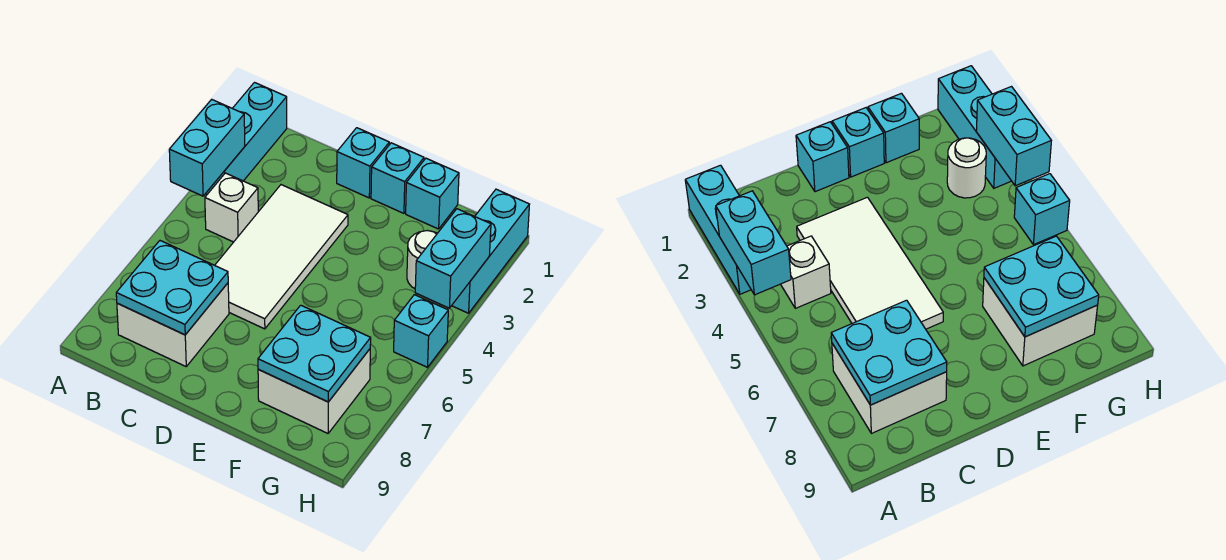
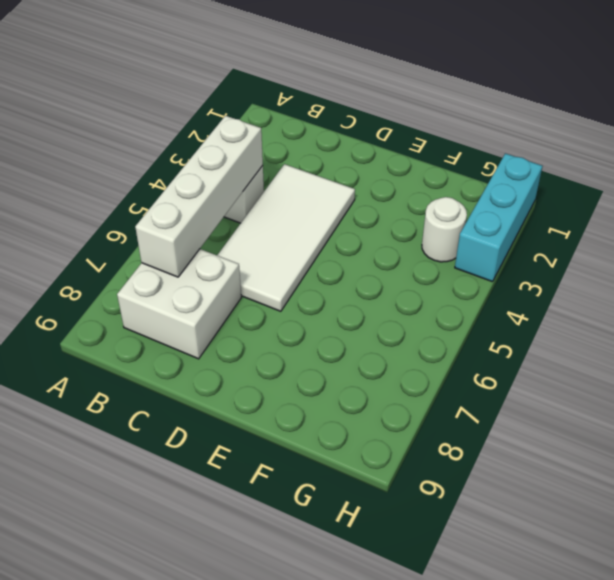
white brick B4:B7 level 2 -> cyan plate B7:C8 level 2
none -> cyan brick A1:A3 level 1
none -> cyan brick D1 level 1
none -> cyan brick E1 level 1

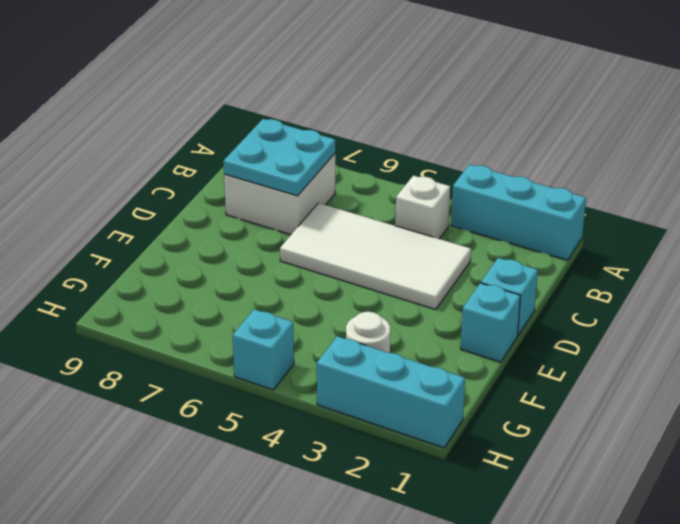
none -> cyan brick F1 level 1
none -> white brick F7:G8 level 1
none -> cyan brick A3:A4 level 2

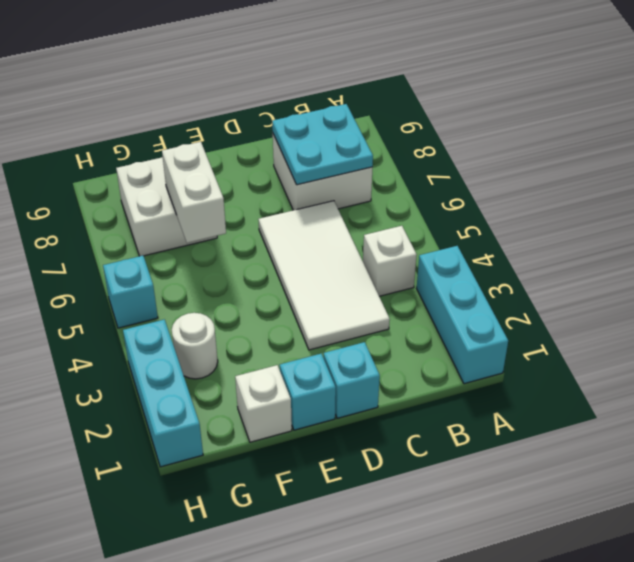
white brick F1 level 1 -> cyan brick F1 level 1
white brick F6:F7 level 2 -> cyan plate F7:G8 level 2
none -> cyan brick A3:A4 level 2
none -> cyan brick H3:H4 level 2

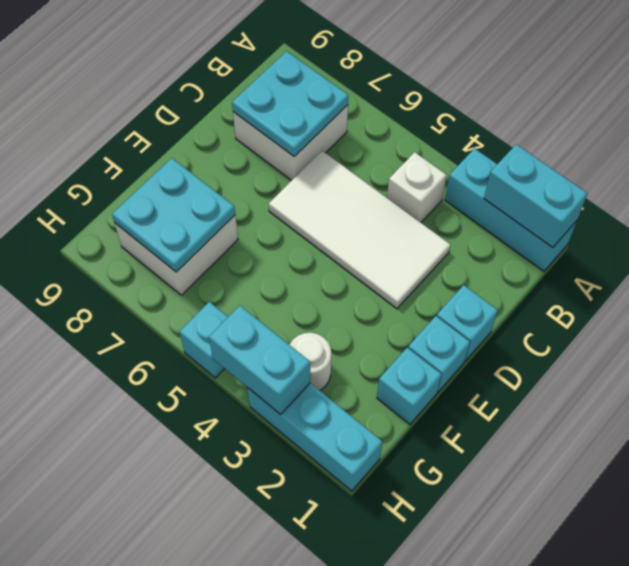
cyan brick A1:A2 level 2 -> cyan brick A3:A4 level 2

